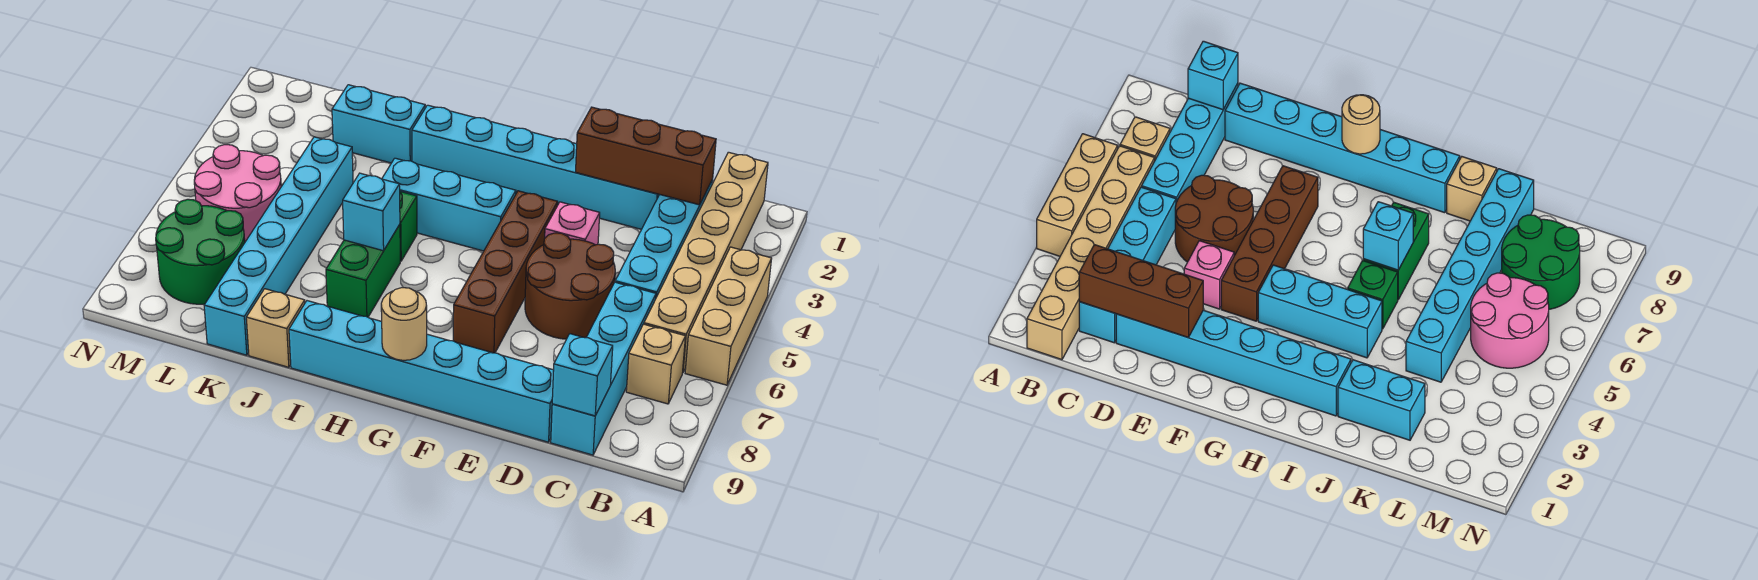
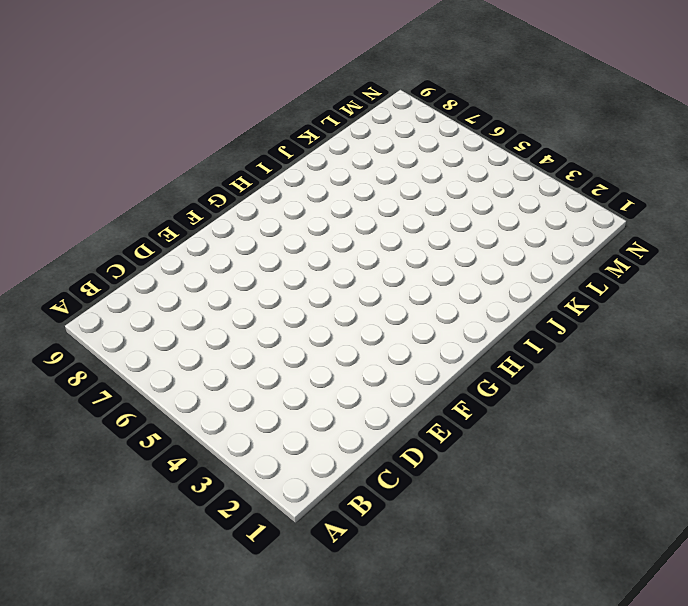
none -> tan brick A4:A6 level 1
none -> tan brick B1:B6 level 1
none -> tan brick B7 level 1

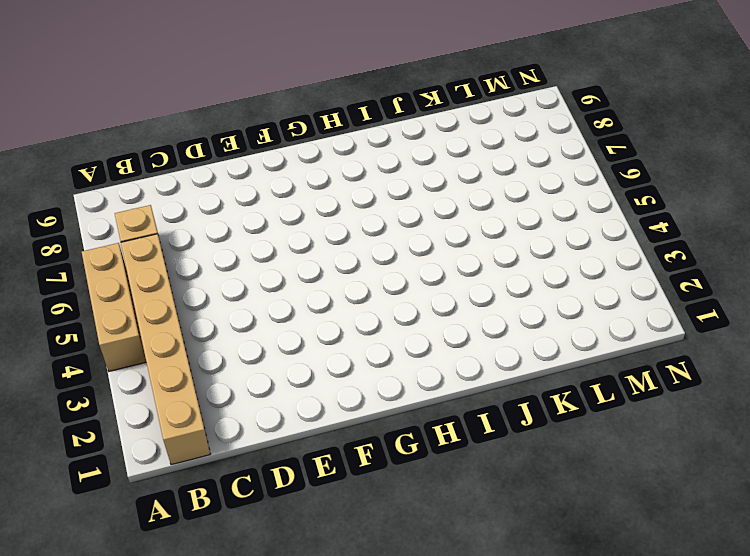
none -> cyan brick C2:C5 level 1
none -> cyan brick C6:C9 level 1
none -> cyan brick D2:I2 level 1

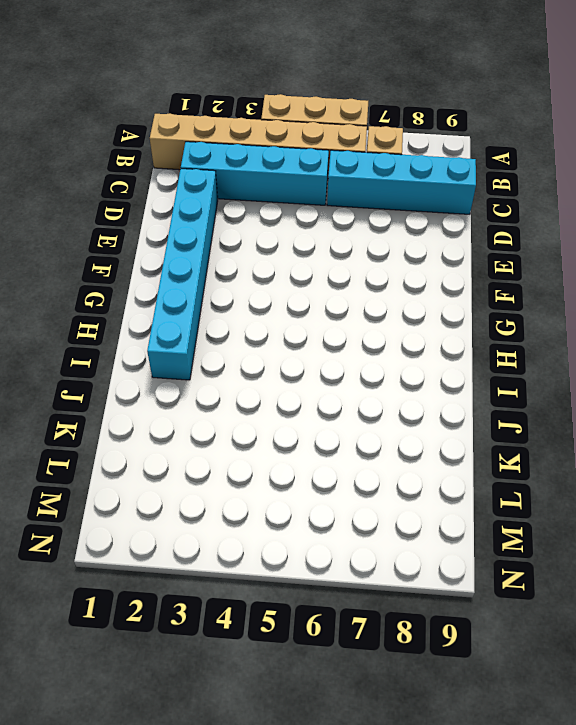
none -> brown round brick D5:E6 level 1
none -> cyan brick D9:I9 level 1
none -> pink brick E4 level 1

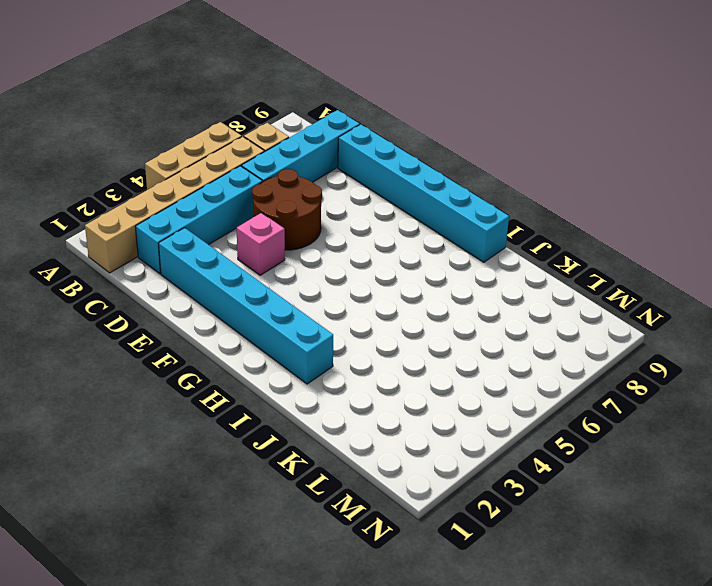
none -> brown brick F4:F7 level 1
none -> cyan brick G4:I4 level 1
none -> green brick I5 level 1

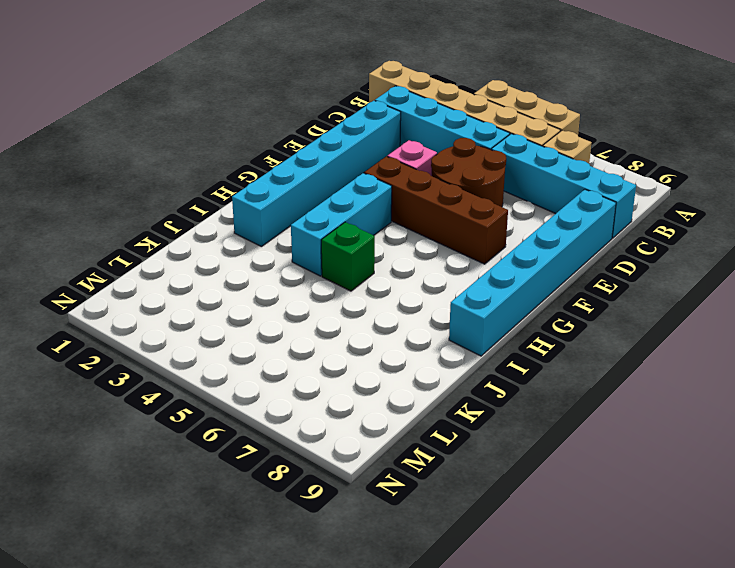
none -> green brick I6:I7 level 1
none -> cyan brick J2:K2 level 1
none -> tan brick J9 level 1

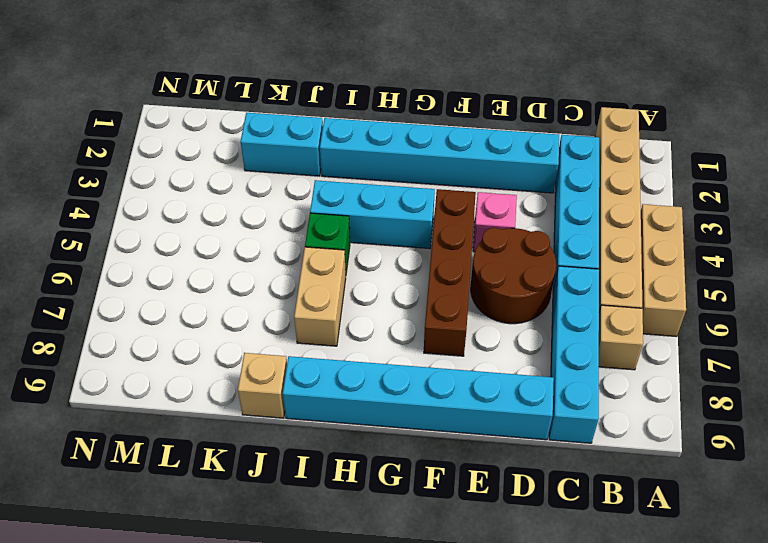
tan brick I6:I7 level 1 -> green brick I6:I7 level 1
none -> cyan brick K4:K9 level 1
none -> pink round brick L5:M6 level 1
none -> green round brick L7:M8 level 1

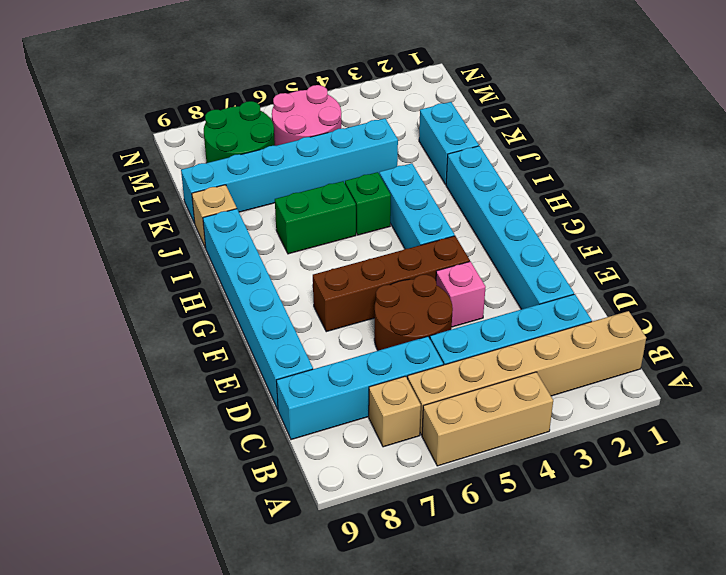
none -> brown brick C2:E2 level 2
none -> cyan brick C9 level 2
none -> tan round brick G9 level 2

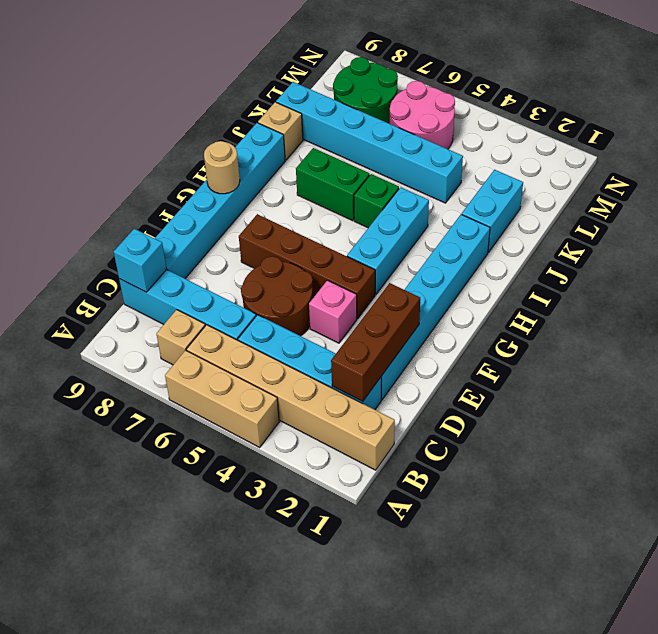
none -> cyan brick I6 level 2

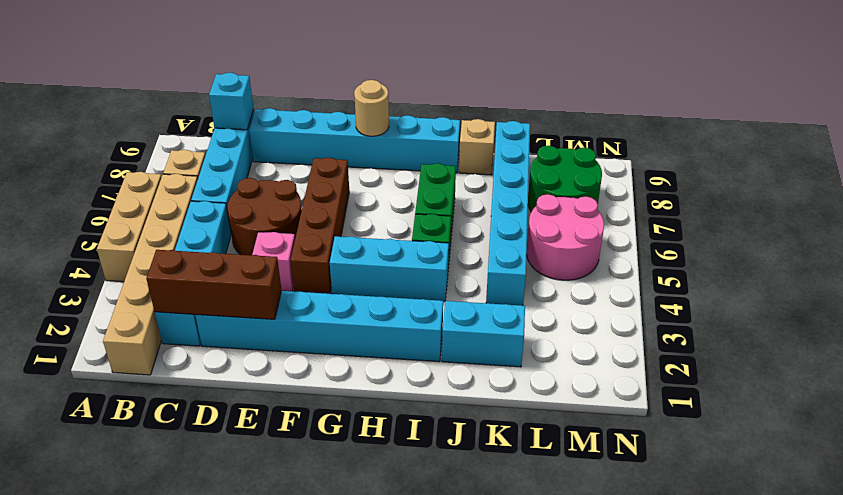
none -> cyan brick I6 level 2

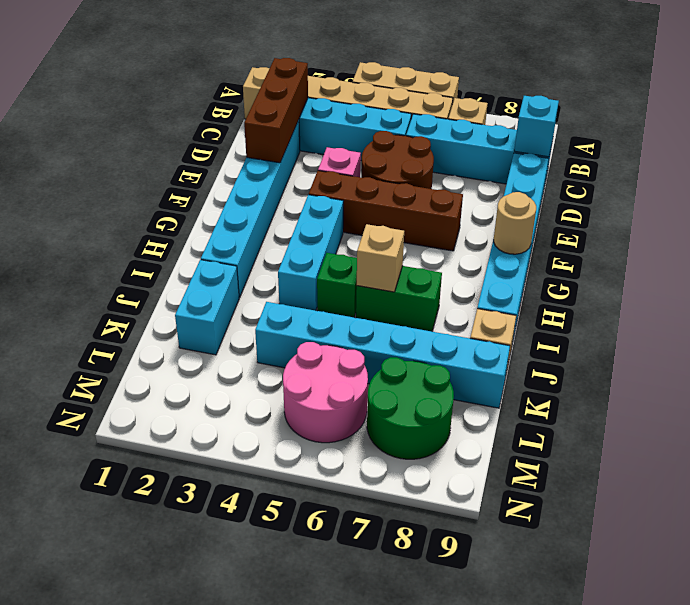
tan brick I6 level 2 -> cyan brick I6 level 2

